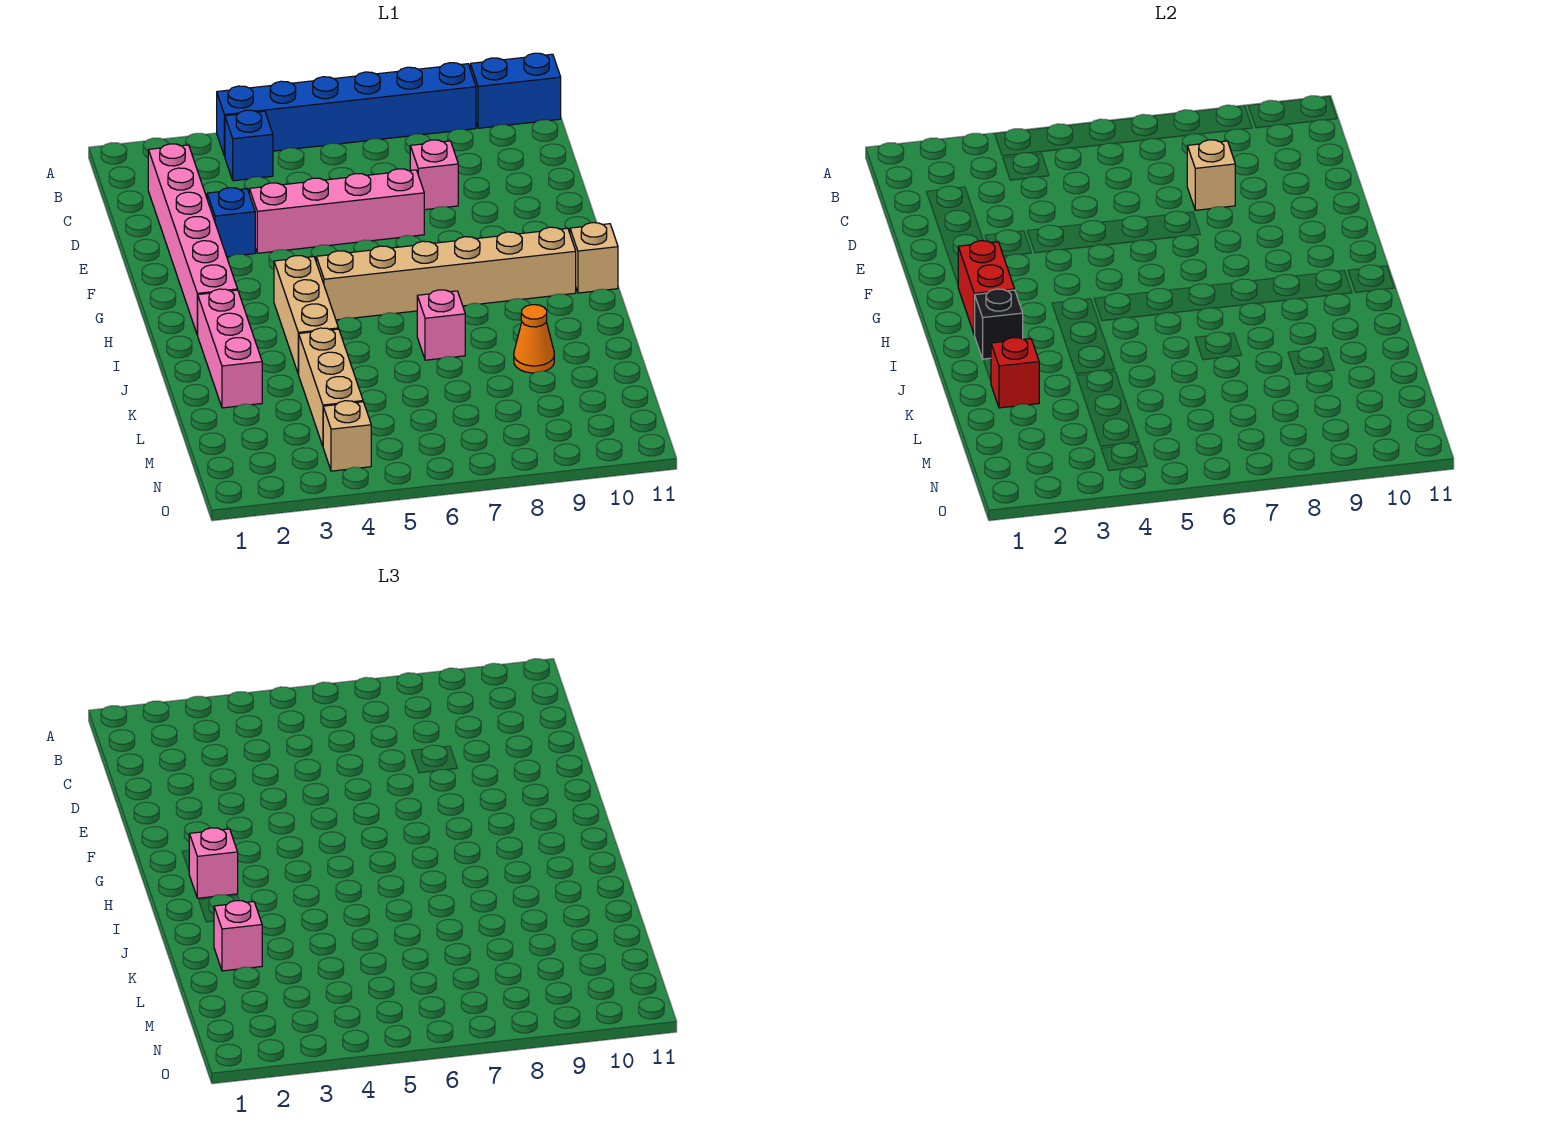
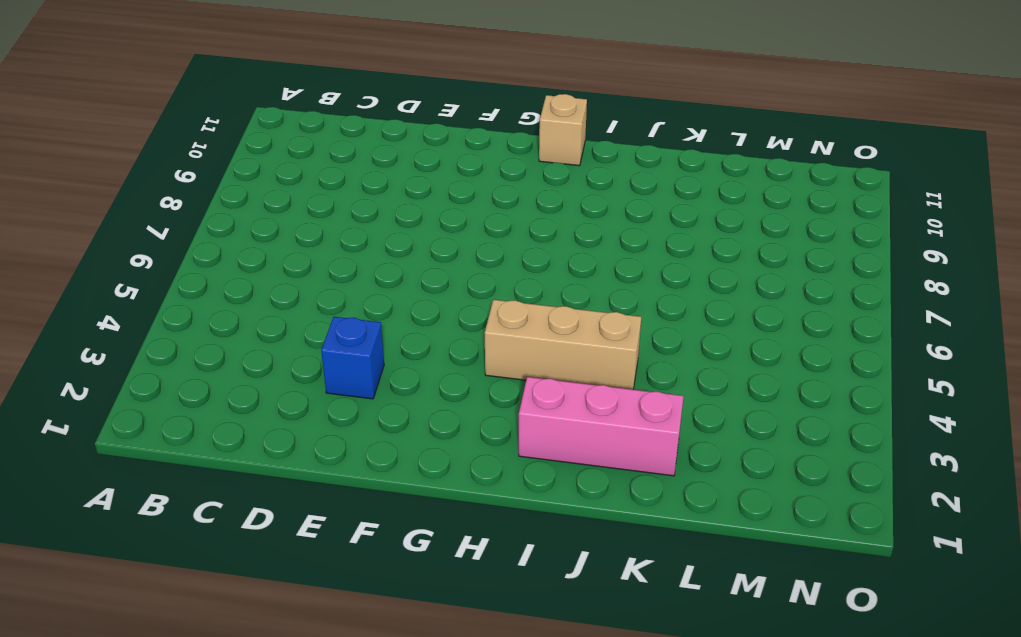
none -> blue brick A4:A9 level 1
none -> blue brick A10:A11 level 1
none -> blue brick B4 level 1

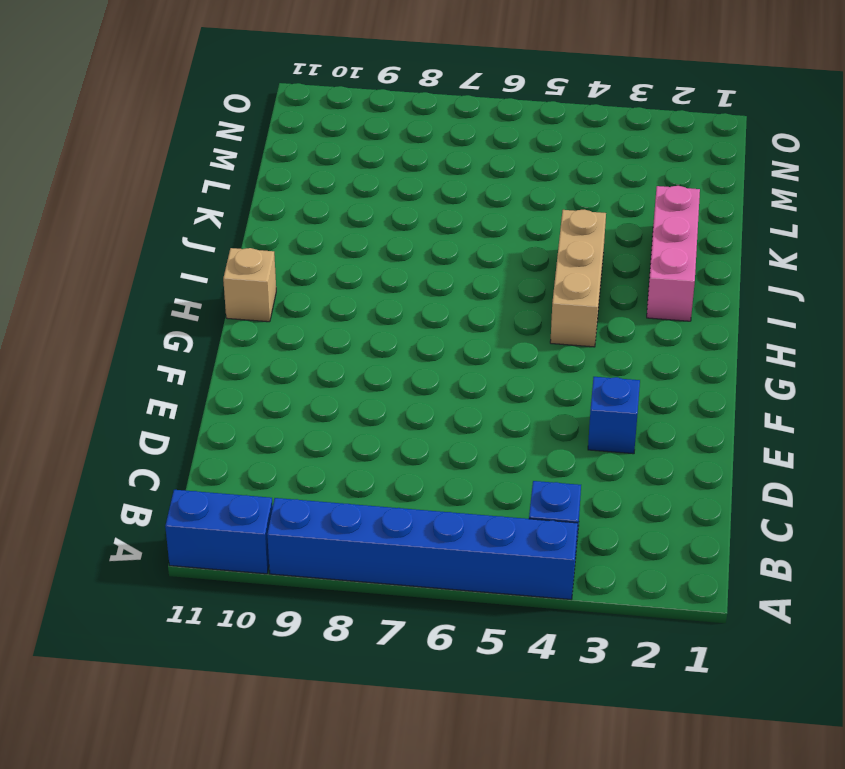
none -> pink brick C2:H2 level 1
none -> pink brick D8 level 1
none -> pink brick E4:E7 level 1

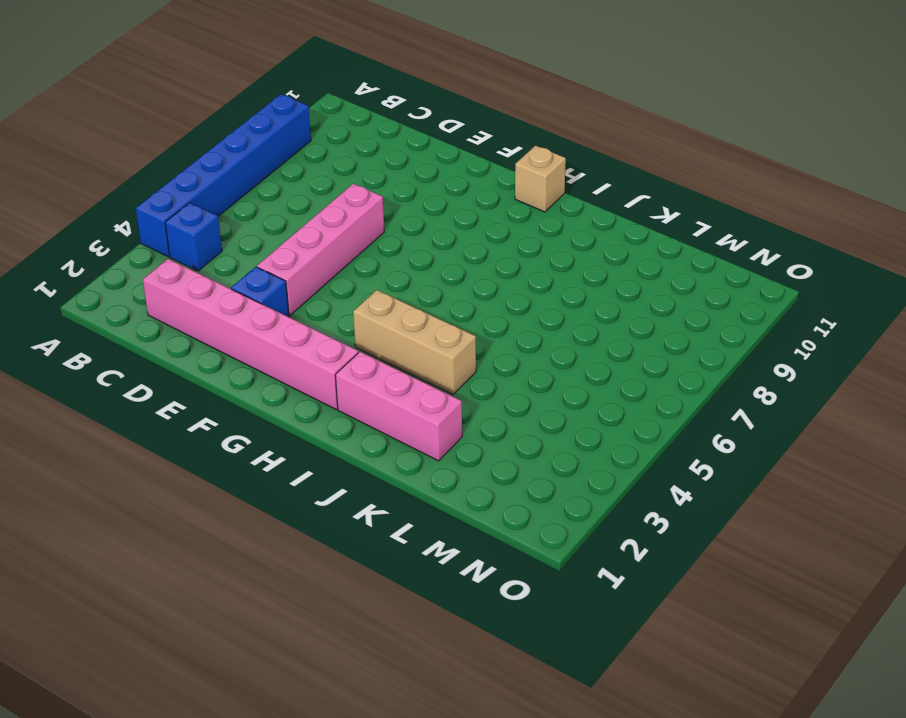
none -> blue brick A10:A11 level 1
none -> pink brick D8 level 1
none -> tan brick H5:H10 level 1

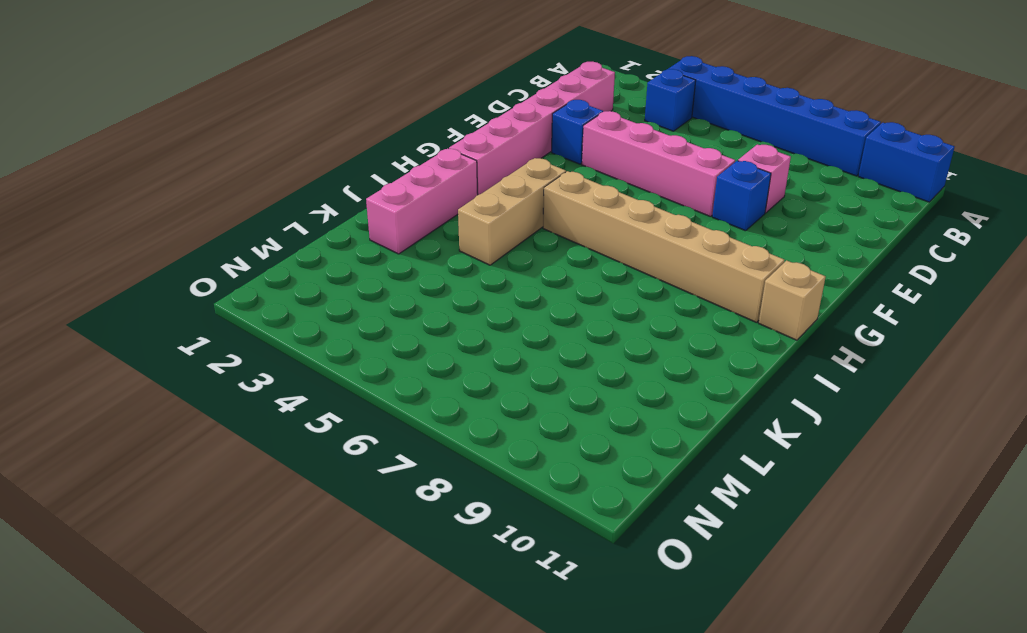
blue brick E8 level 1 -> none
none -> pink brick J7 level 1
none -> tan brick K4:M4 level 1
none -> orange cone K9 level 1

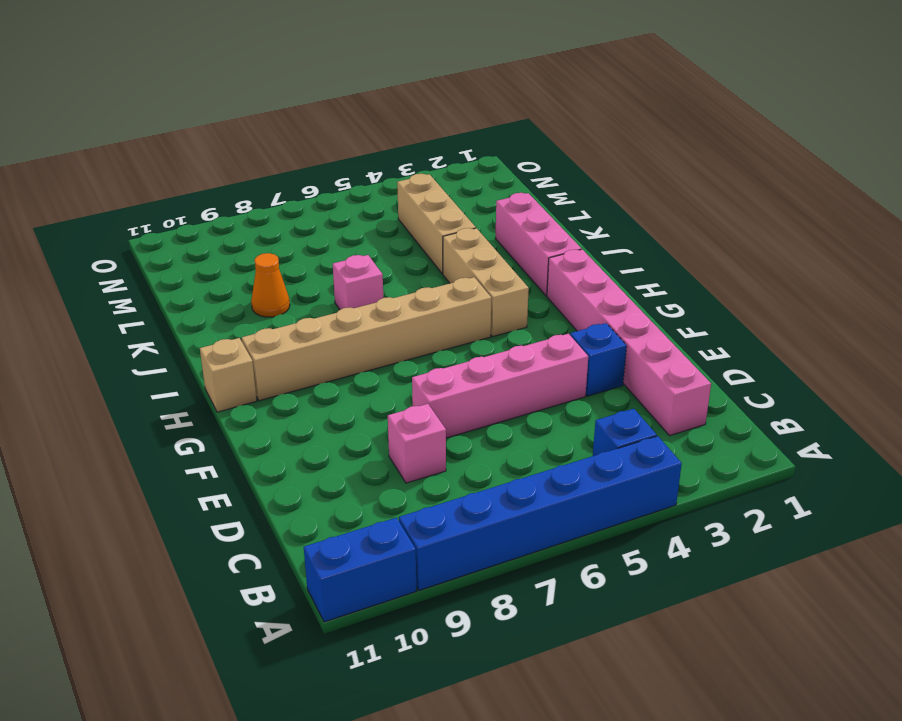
none -> tan brick N4 level 1
none -> tan brick D8 level 2
none -> red brick G2:H2 level 2

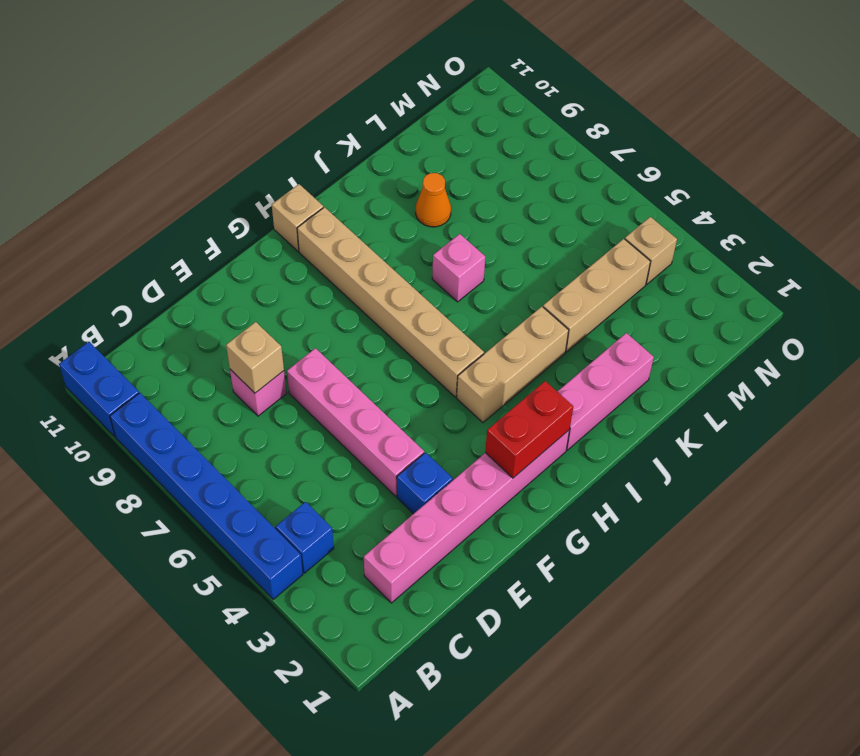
none -> black brick I2 level 2
none -> red brick K2 level 2
none -> pink brick H2 level 3

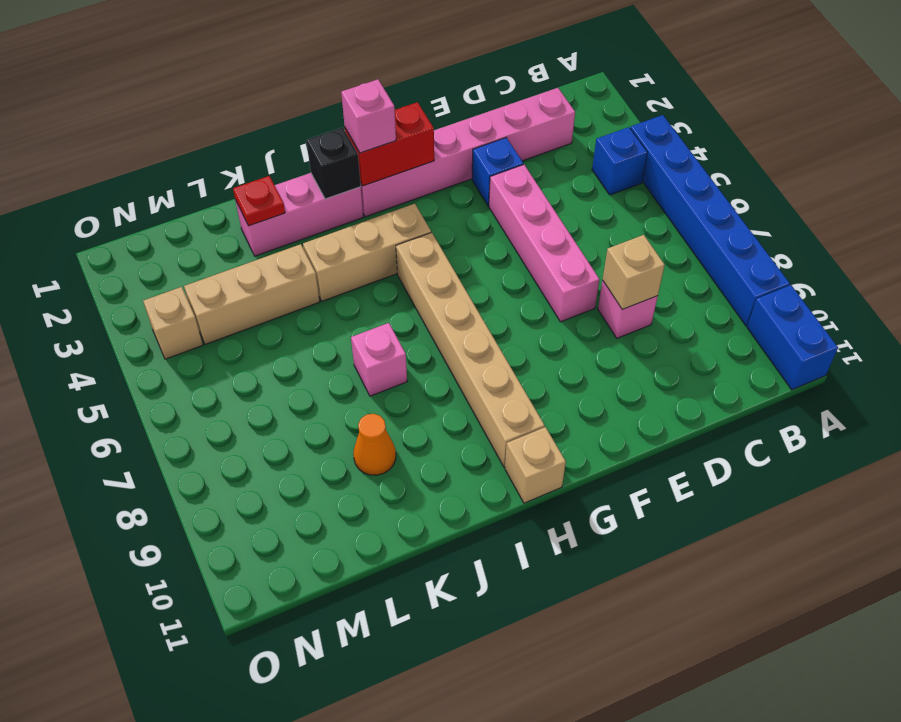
red plate K2 level 2 -> red brick K2 level 2
none -> pink brick K2 level 3

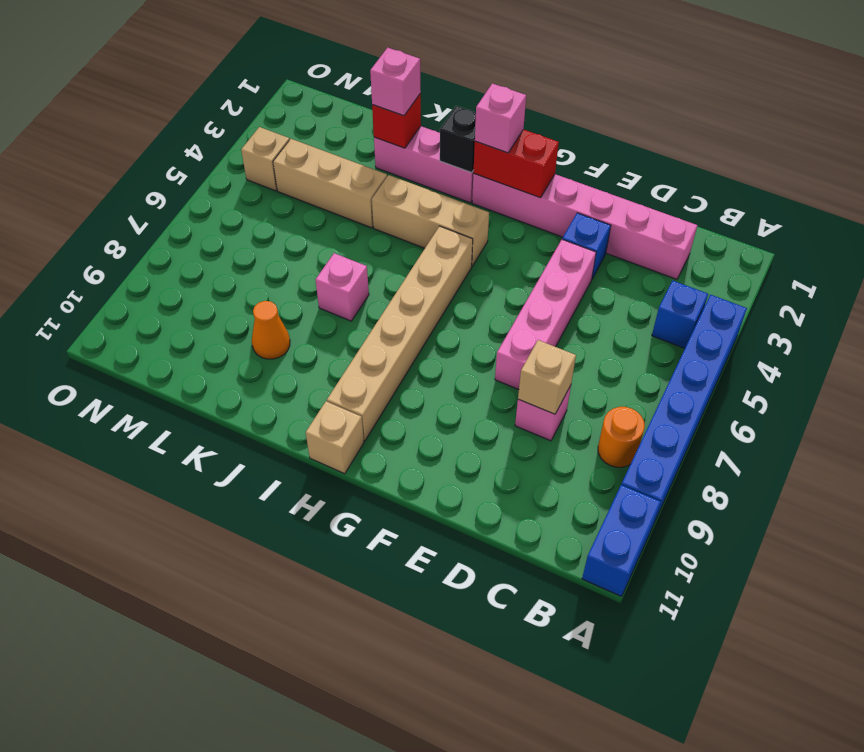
orange round brick B8 level 1 -> none

